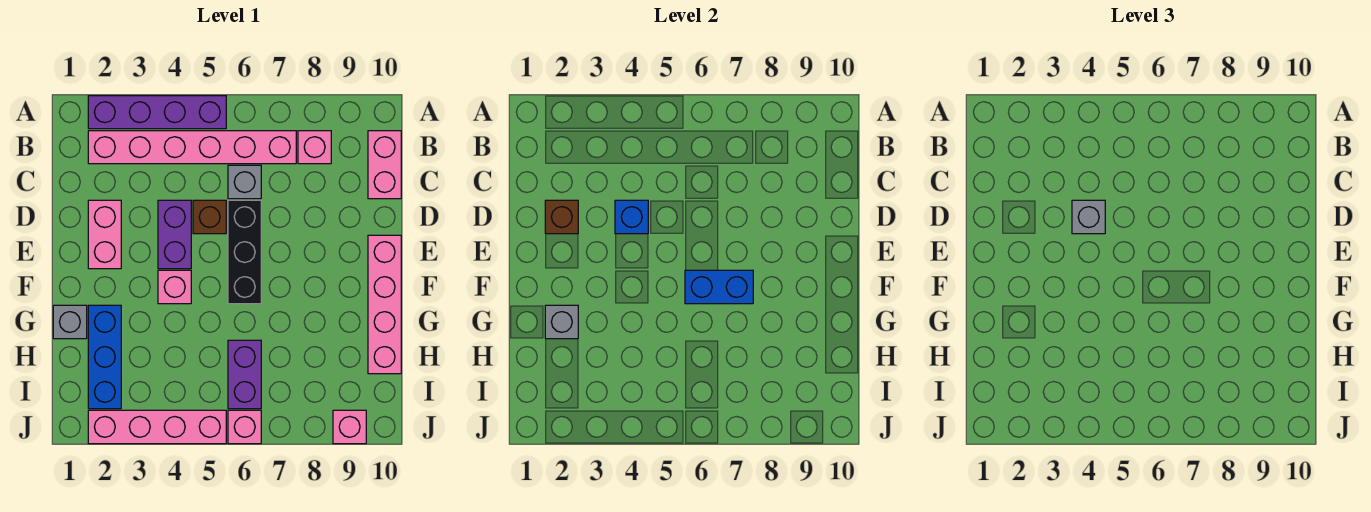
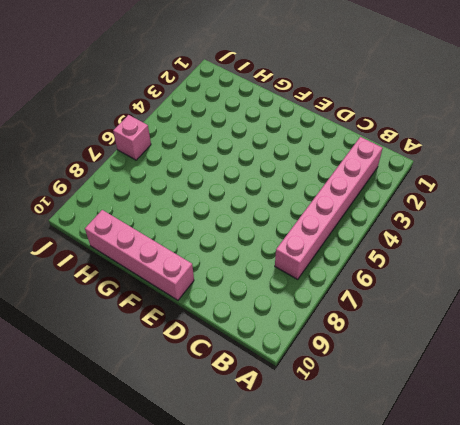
none -> purple brick A2:A5 level 1
none -> pink brick B8 level 1
none -> pink brick B10:C10 level 1

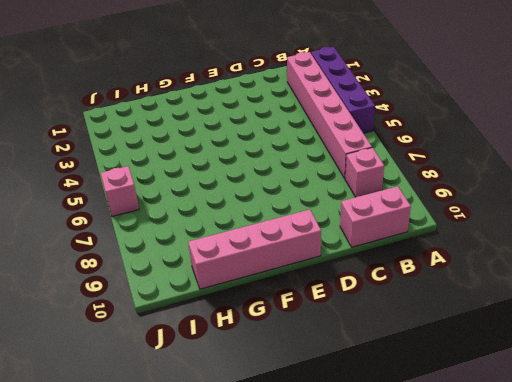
none -> grey brick C6 level 1
none -> pink brick D2:E2 level 1
none -> purple brick D4:E4 level 1

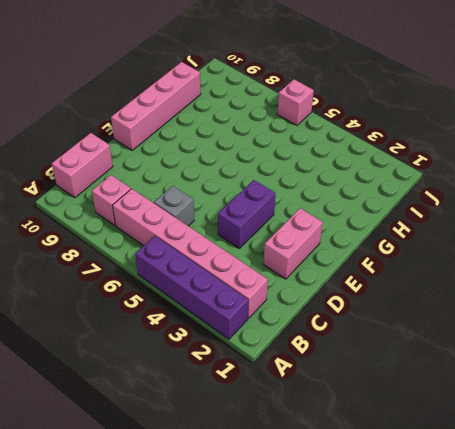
none -> brown brick D5 level 1
none -> black brick D6:F6 level 1
none -> pink brick F4 level 1

